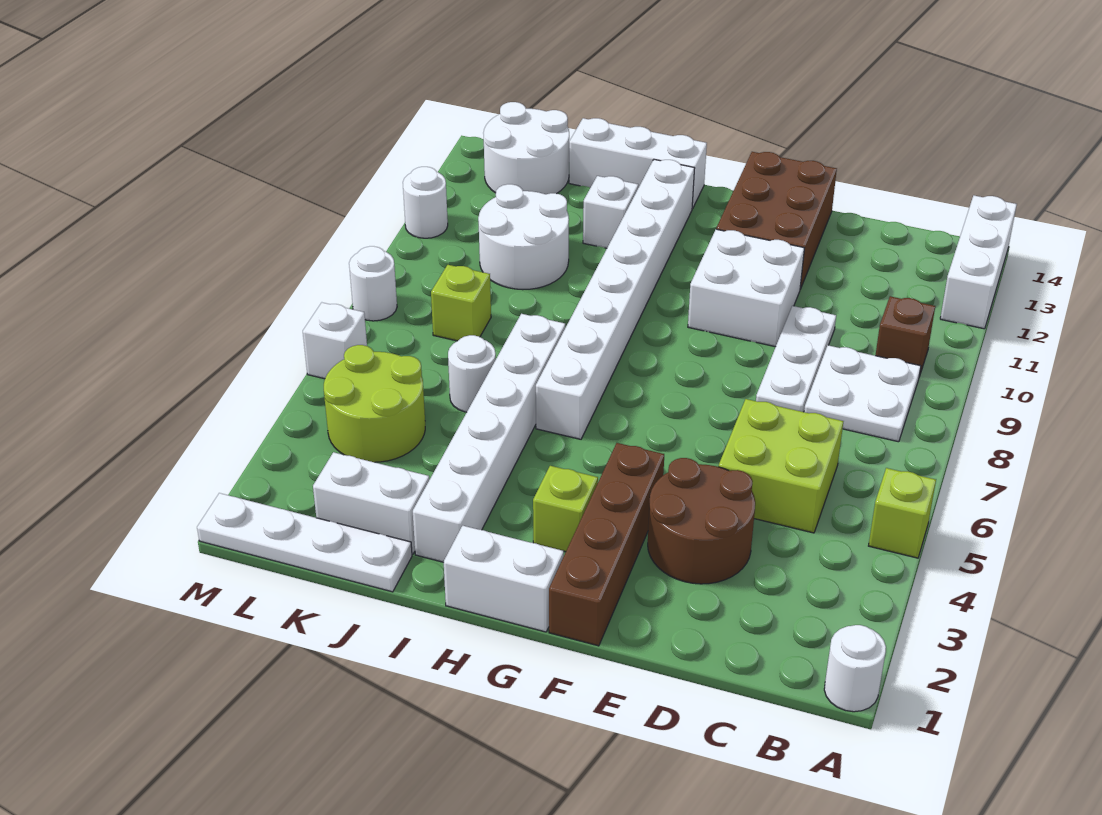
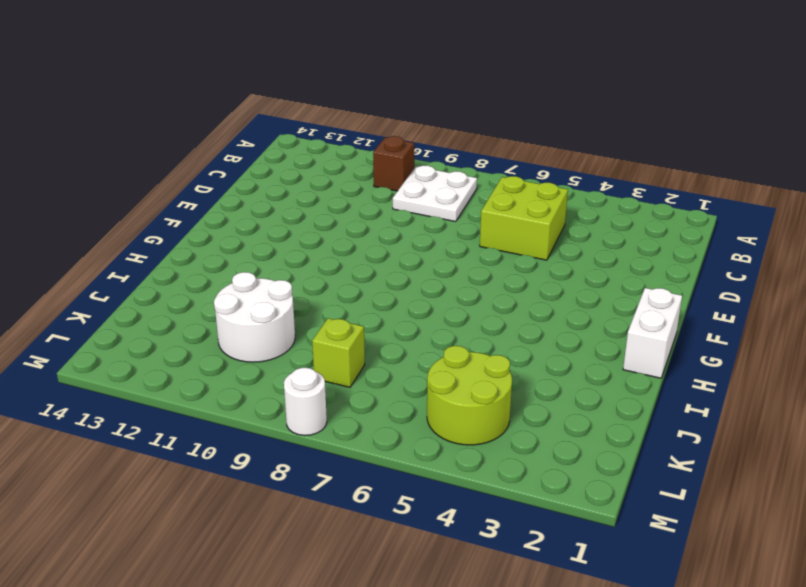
none -> white round brick A1 level 1
none -> lime brick A5 level 1
none -> white brick A12:A14 level 1

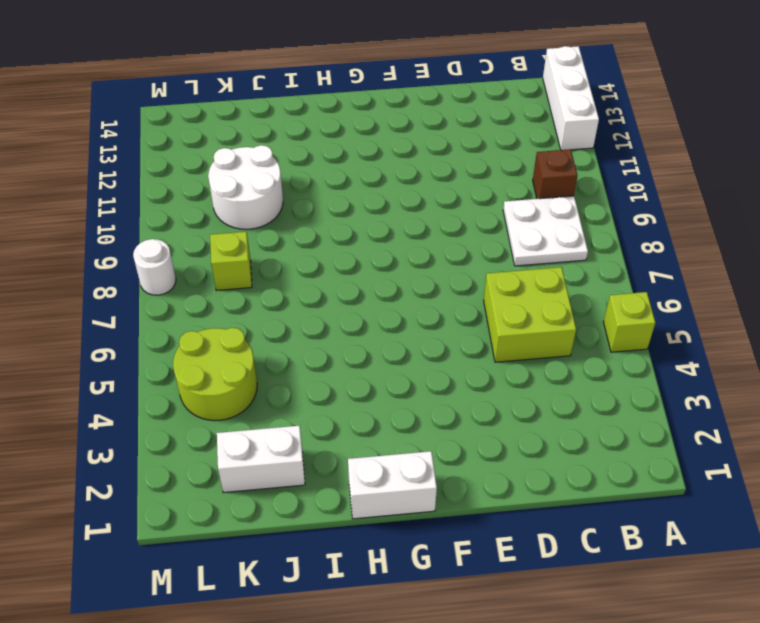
none -> white round brick A1 level 1
none -> brown round brick D3:E4 level 1
none -> white plate D8:D10 level 1

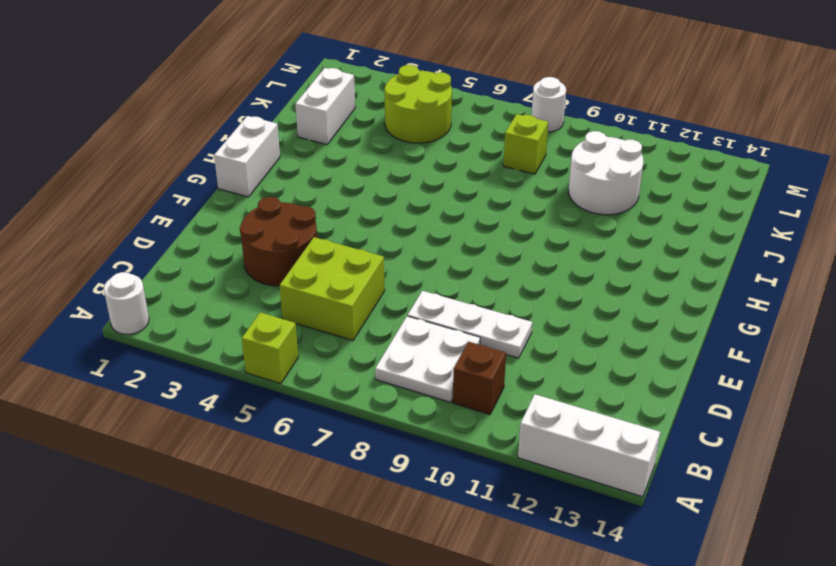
none -> white brick E10:F11 level 1
none -> brown brick E12:F14 level 1
none -> brown brick F1:F4 level 1

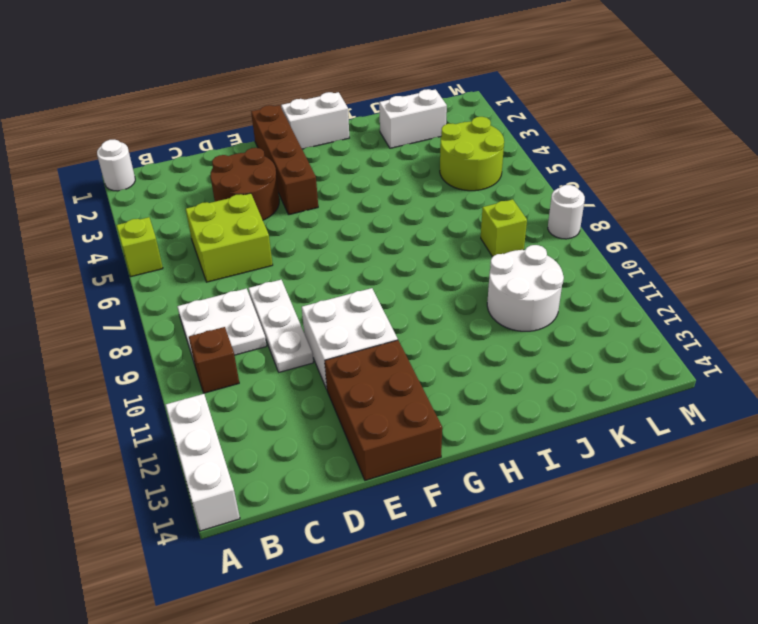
none -> lime brick G3 level 1
none -> white brick H6:H13 level 1
none -> white brick H14:J14 level 1

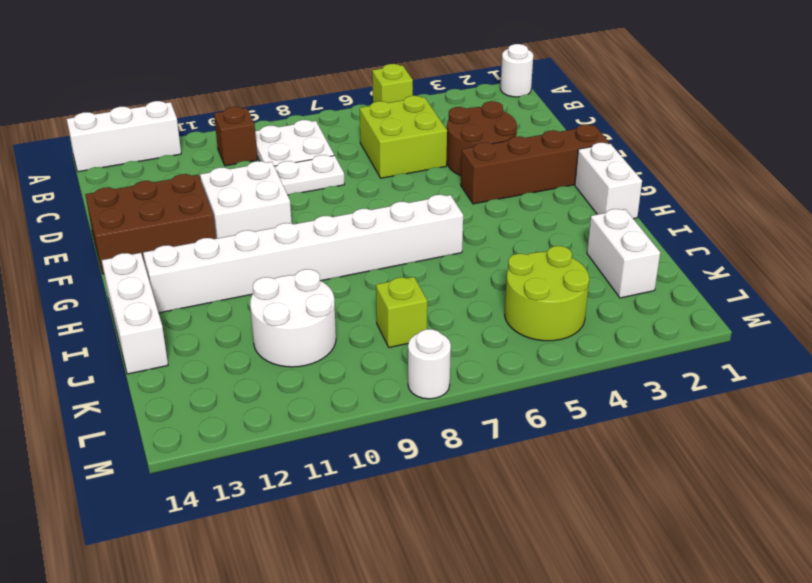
none -> lime brick G3 level 1
none -> white brick I2:I7 level 1
none -> white brick I12 level 1

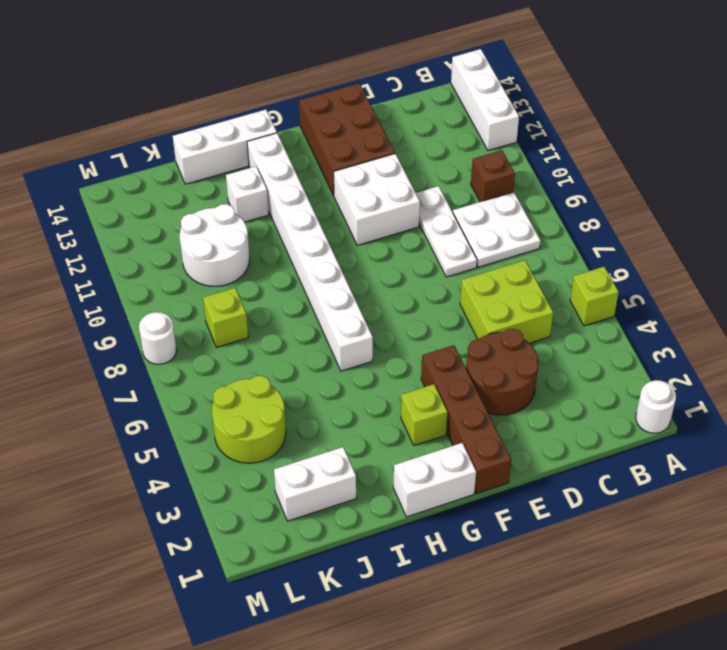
none -> white brick I2:I7 level 1
none -> white plate J1:M1 level 1
none -> white round brick J6 level 1

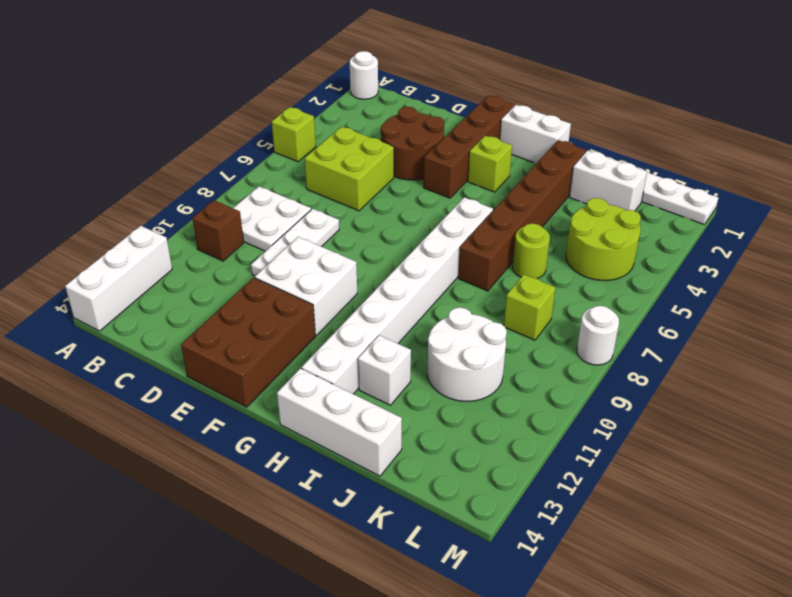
brown brick I2:I7 level 1 -> white brick I2:I7 level 1
lime round brick J6 level 1 -> white round brick J6 level 1
none -> white round brick K13:L14 level 1
none -> white brick M6 level 1
none -> white round brick M11 level 1

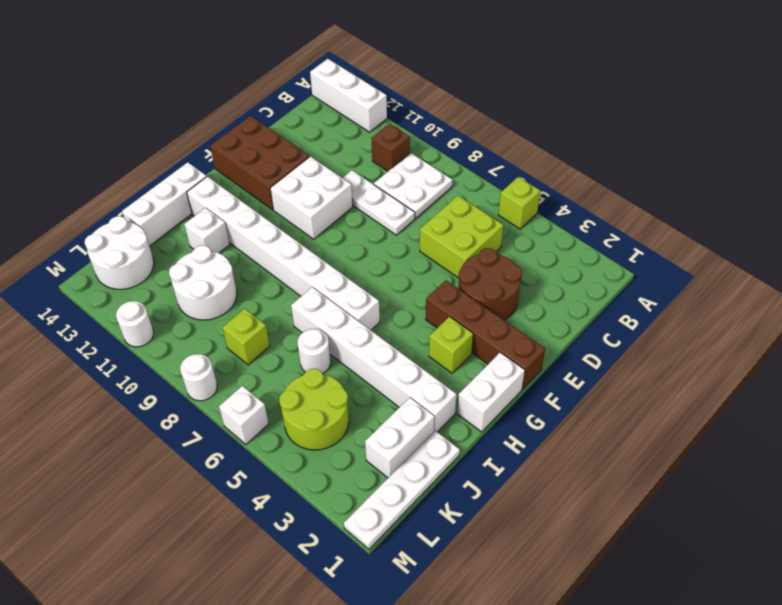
none -> white round brick A1 level 1

